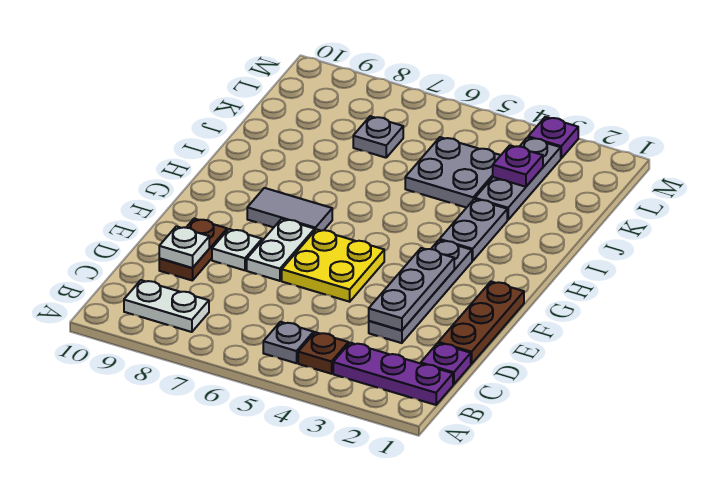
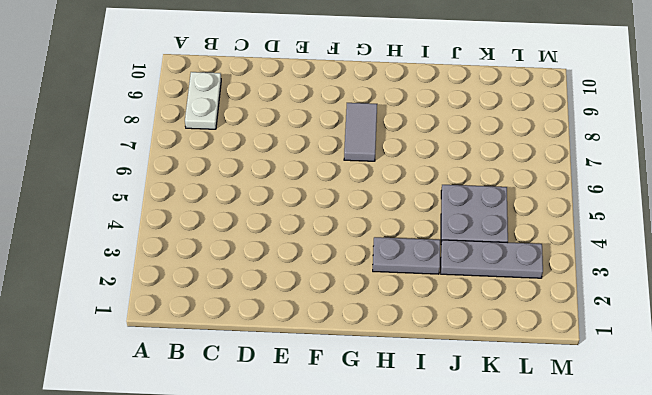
none -> purple plate B1:B3 level 1
none -> brown plate B4 level 1
none -> grey plate B5 level 1

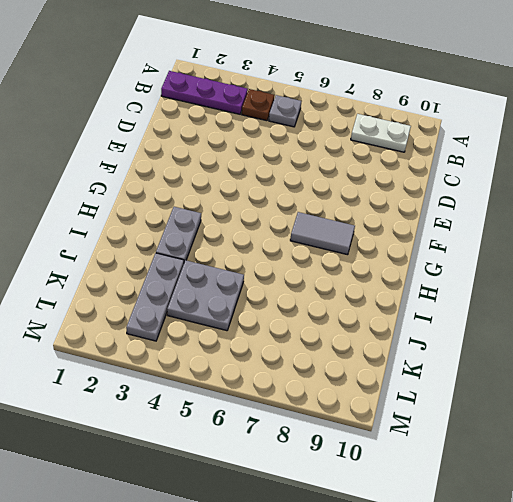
none -> purple plate C1 level 1
none -> brown plate D1:F1 level 1
none -> grey plate D3:G3 level 1

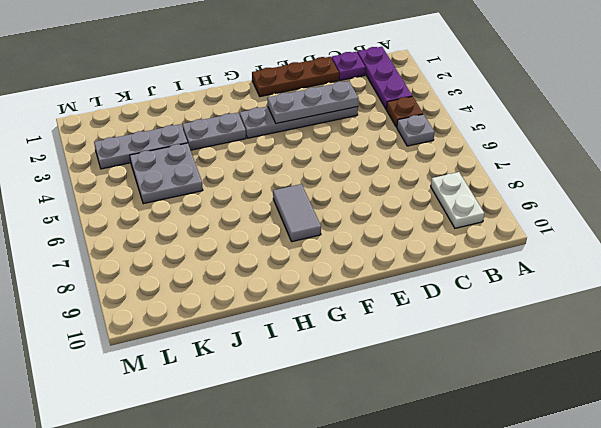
none -> brown plate D9:E9 level 1
none -> yellow plate E5:F6 level 1
none -> white plate E7:F7 level 1

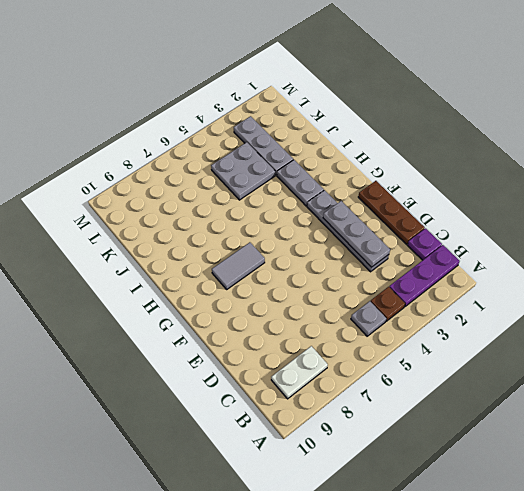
none -> brown plate D9:E9 level 1
none -> yellow plate E5:F6 level 1
none -> white plate E7:F7 level 1

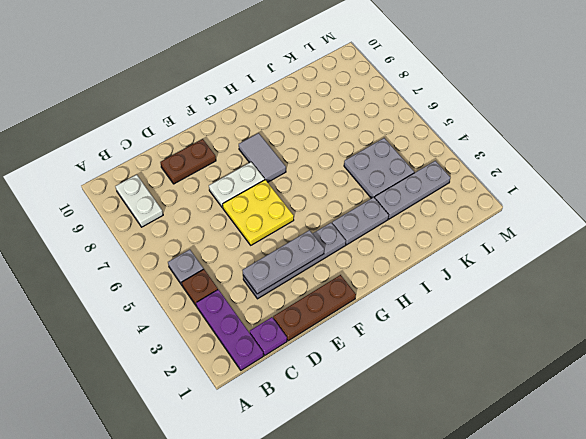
none -> white plate E8 level 1
none -> grey plate K7 level 1
none -> purple plate M3 level 1

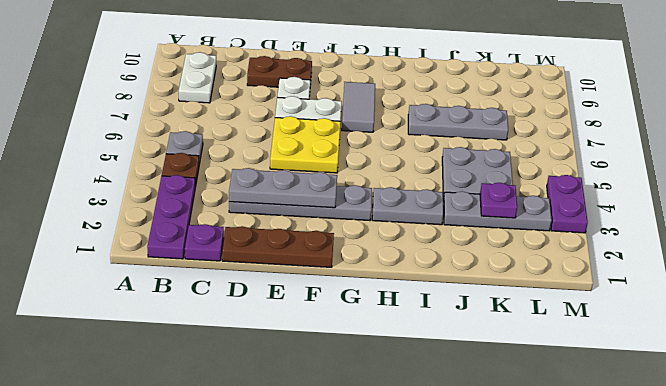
grey plate I7:K7 level 1 -> grey plate K7 level 1
purple plate M3:M4 level 1 -> purple plate M3 level 1
none -> white plate D9 level 2

